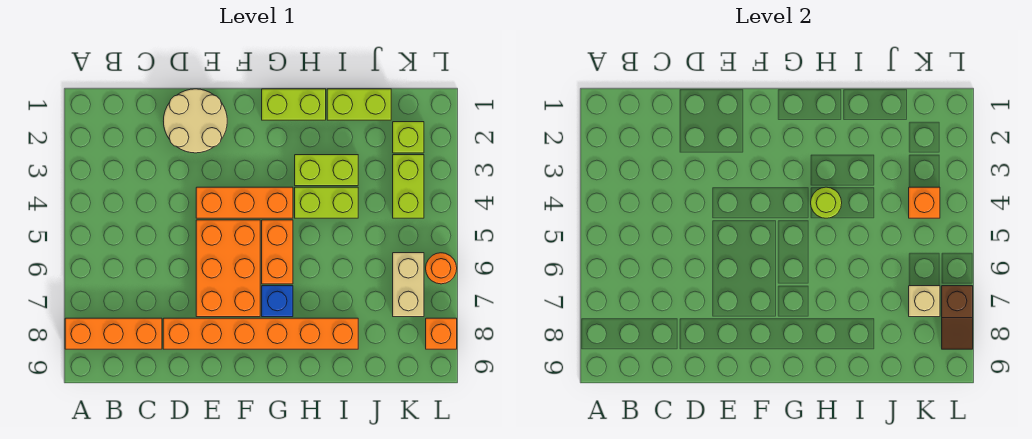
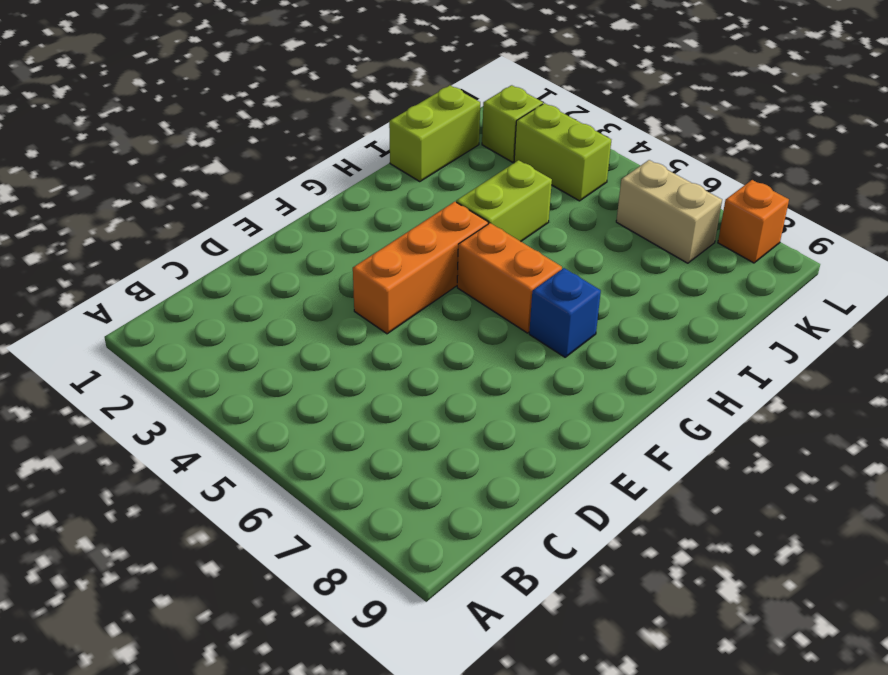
none -> orange brick A8:C8 level 1
none -> tan round brick D1:E2 level 1
none -> orange brick D8:I8 level 1

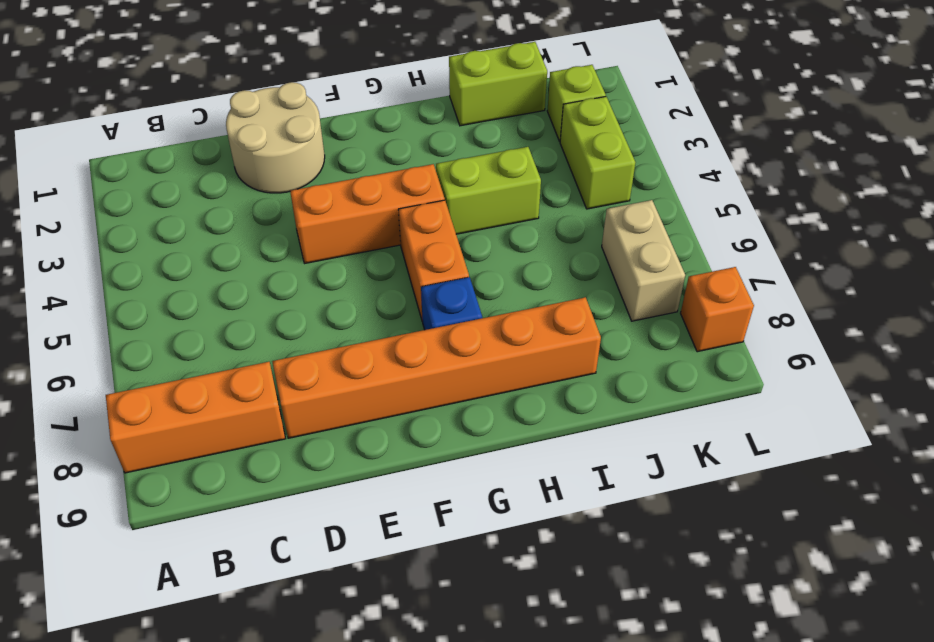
none -> orange brick E5:F7 level 1
none -> lime brick G1:H1 level 1
none -> lime brick H3:I3 level 1

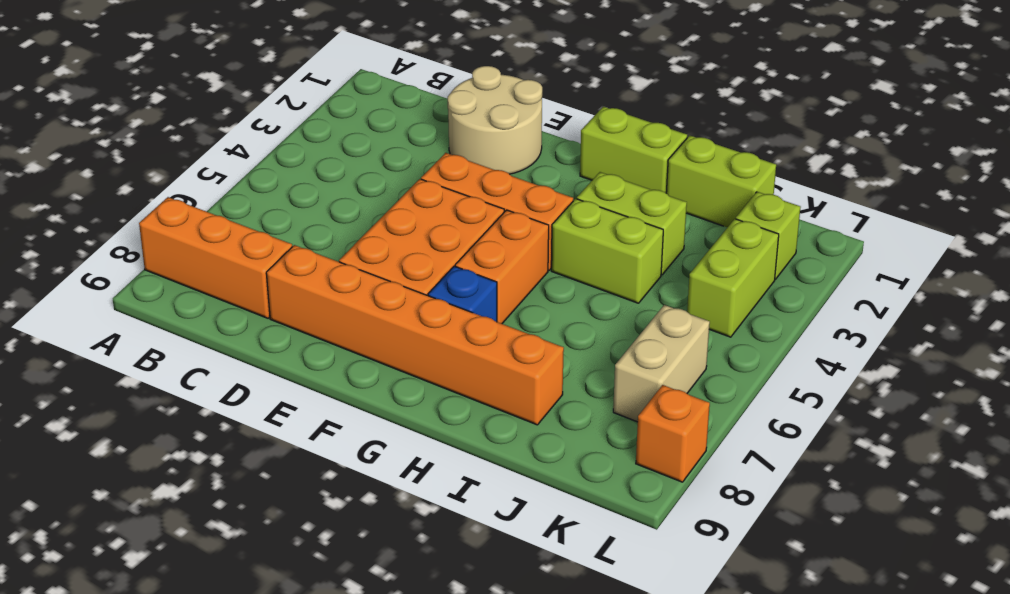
none -> orange round brick L6 level 1
none -> lime round brick H4 level 2
none -> orange brick K4 level 2

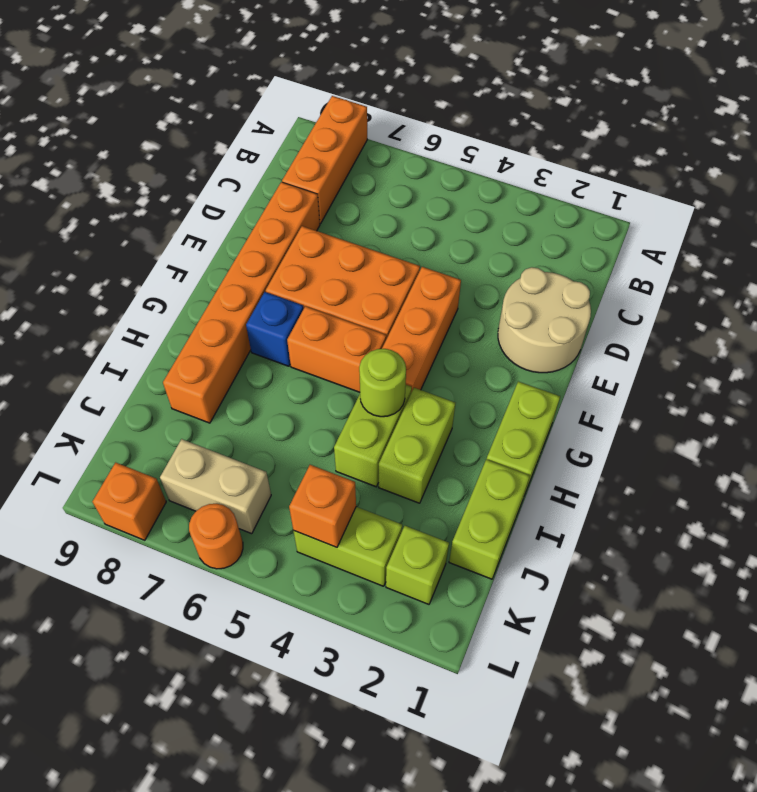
none -> tan brick K7 level 2
none -> brown slope L7:L8 level 2 top 7

